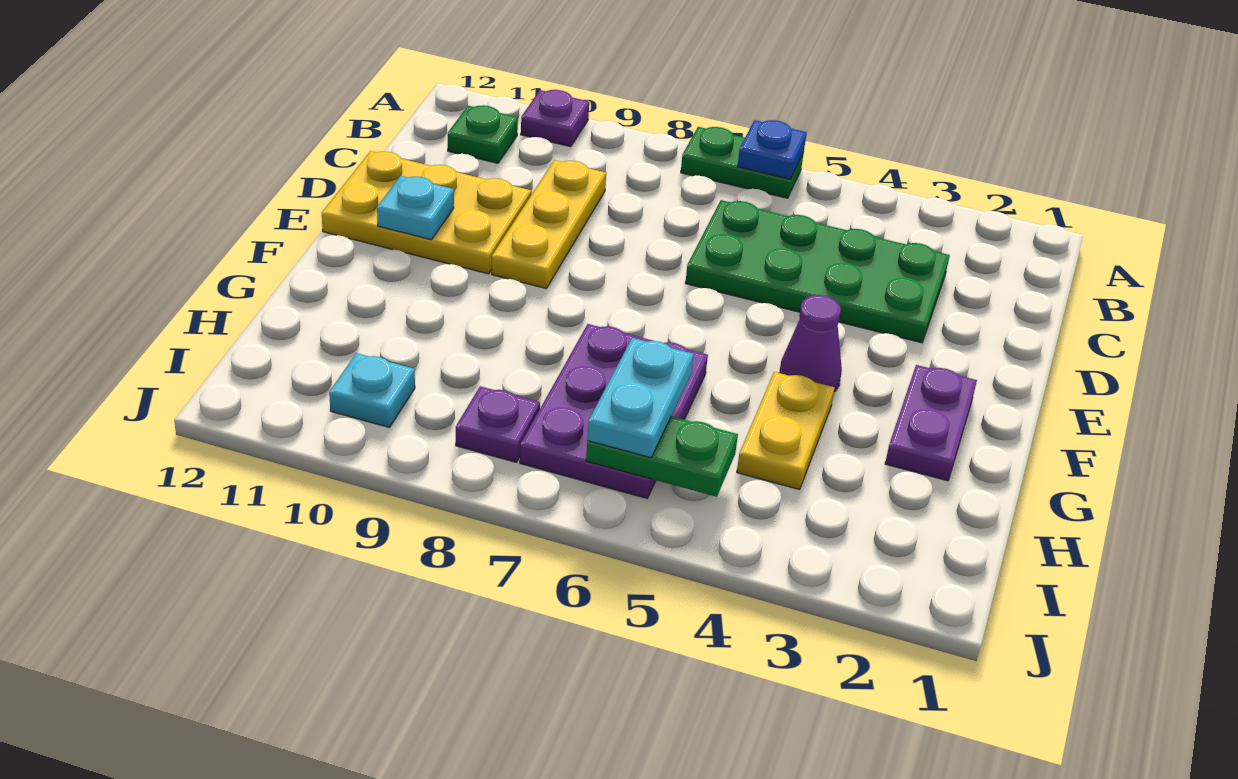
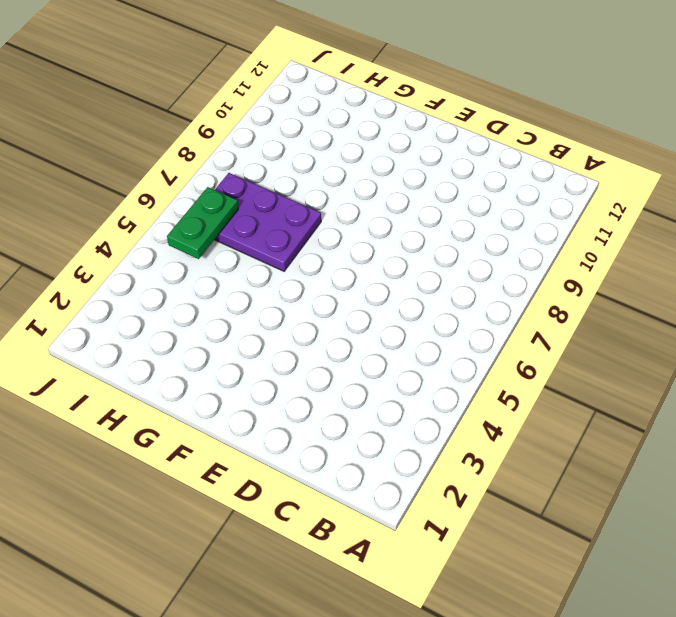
none -> green plate A6:A7 level 1
none -> purple plate A10 level 1
none -> green plate B11 level 1

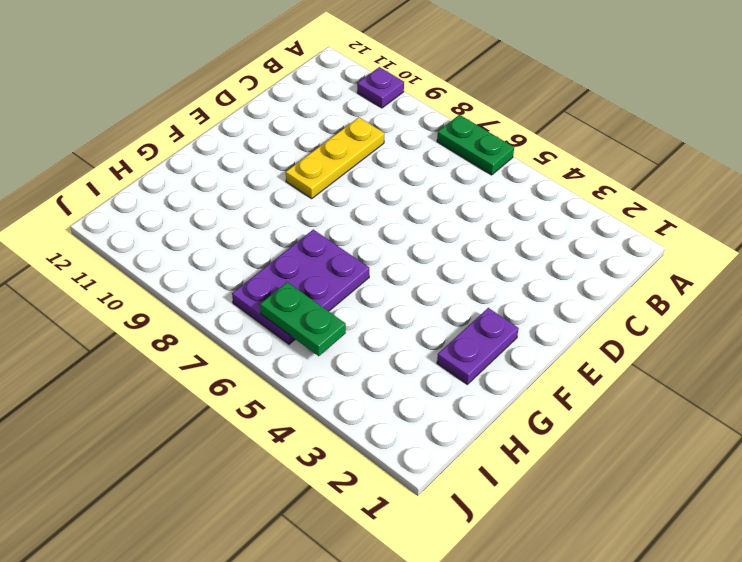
none -> green plate B11 level 1
none -> green plate C3:D6 level 1
none -> yellow plate D10:E12 level 1

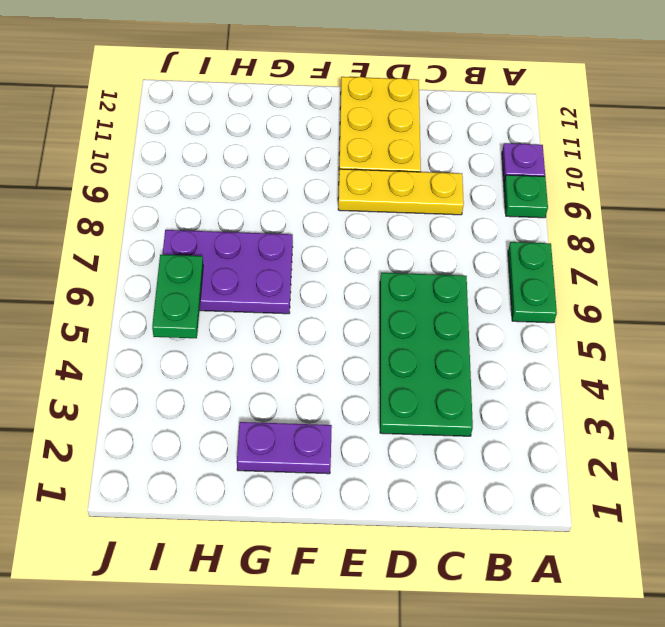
green plate A9 level 1 -> green plate B11 level 1
none -> purple cone F4 level 1
none -> yellow plate G4:H4 level 1
none -> purple plate I8 level 1

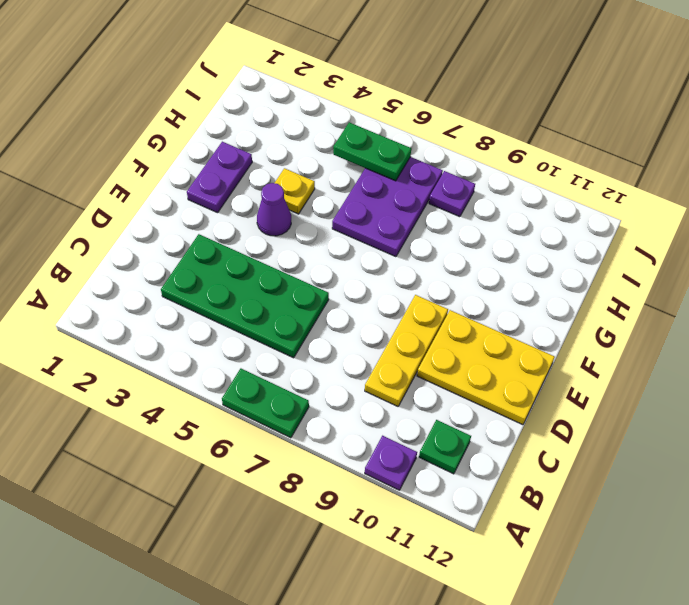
yellow plate G4 level 1 -> yellow plate G4:H4 level 1
none -> cyan plate I10 level 1
none -> blue plate A6 level 2
none -> cyan plate E11 level 2

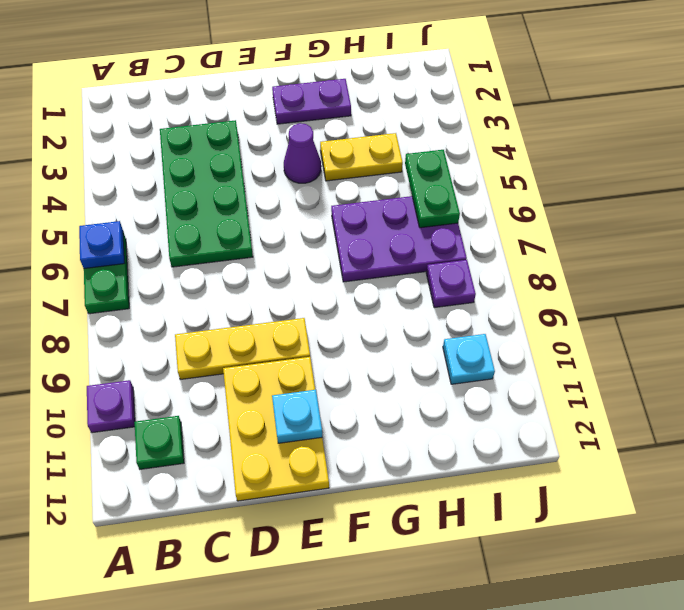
none -> cyan plate H6:I6 level 3

